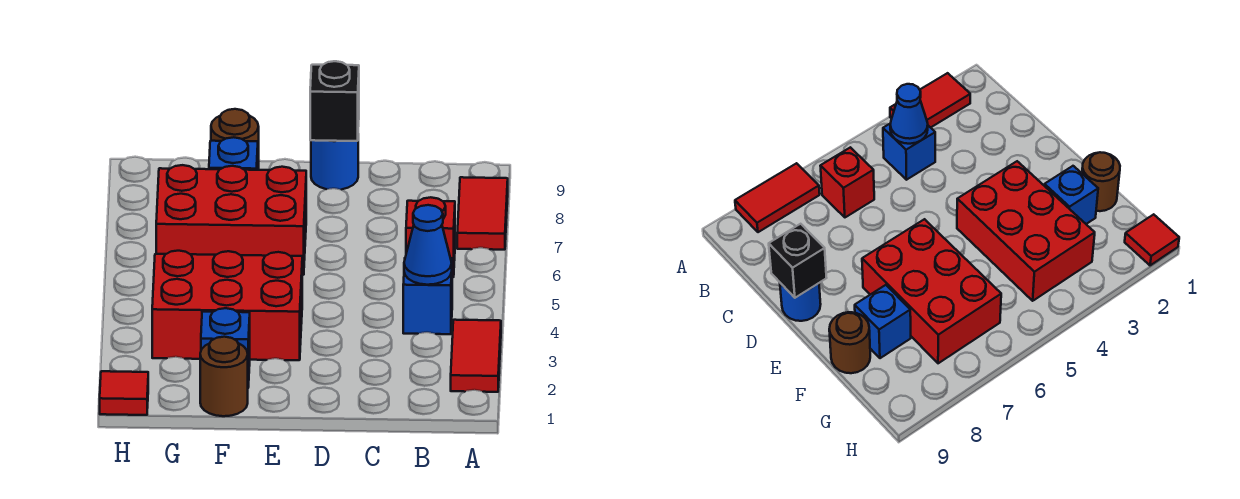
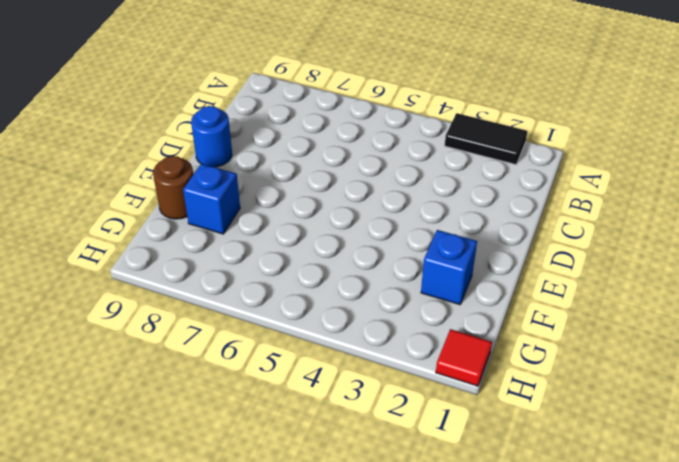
black tile A2:A3 level 1 -> red tile A2:A3 level 1
none -> red tile A7:A8 level 1
none -> blue brick B4 level 1
none -> red brick B6 level 1

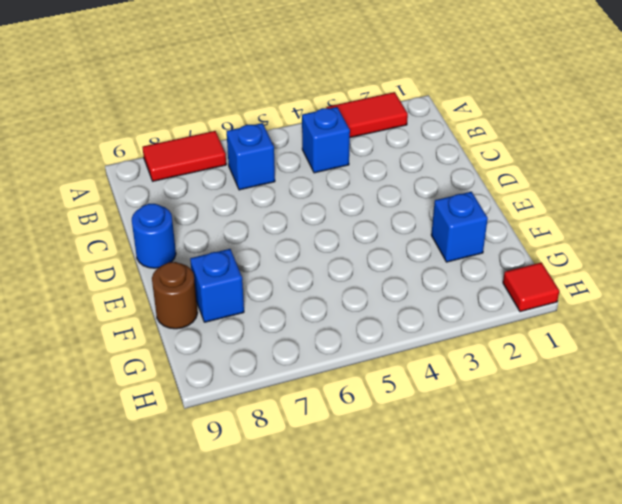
blue brick B6 level 1 -> red brick B6 level 1
none -> red brick E3:G4 level 1
none -> red brick E6:G7 level 1
none -> brown round brick F1 level 1

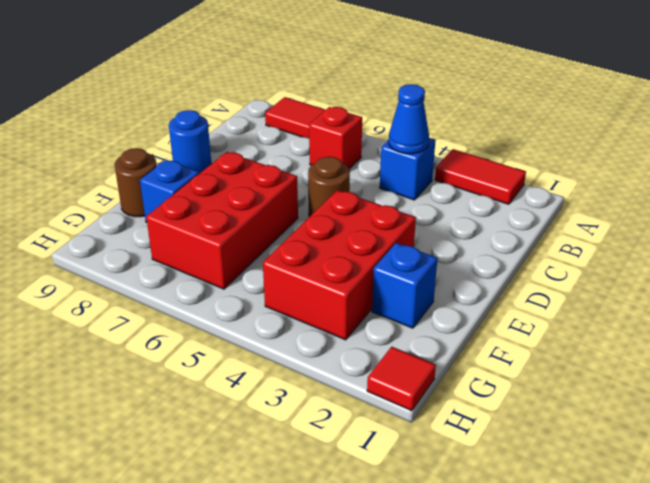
brown round brick D5 level 1 -> brown round brick F1 level 1
none -> black brick D9 level 2

